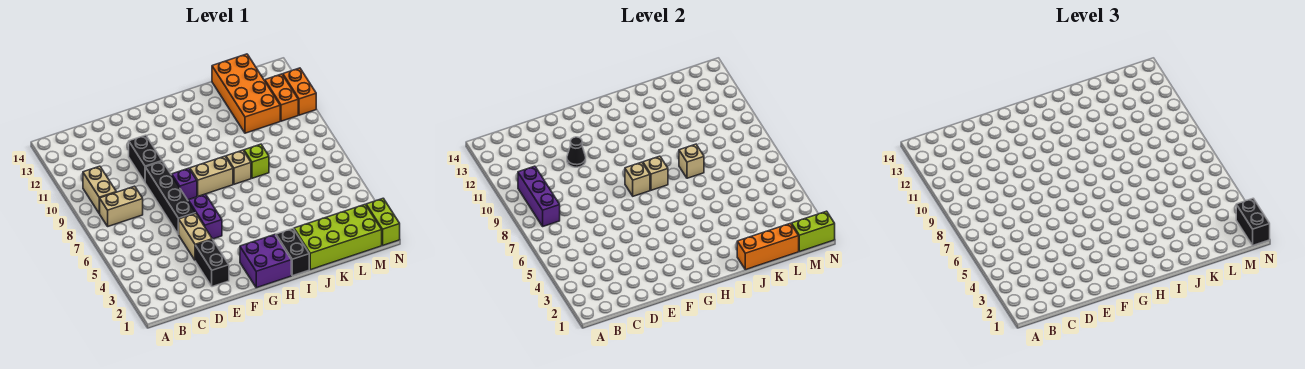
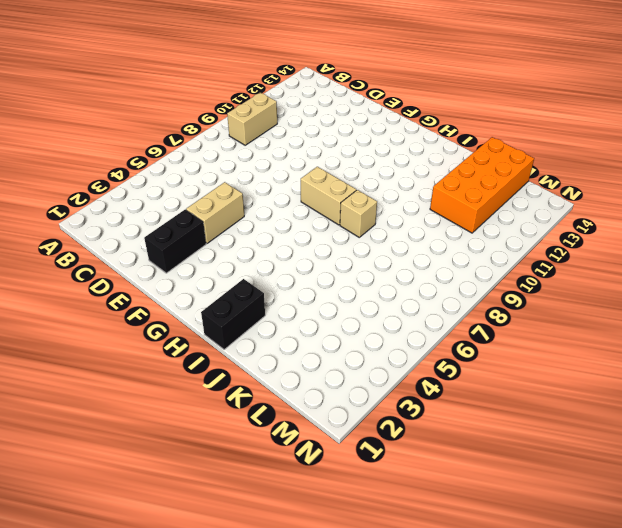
none -> tan brick B8:C8 level 1
none -> black brick E6:E9 level 1
none -> black brick E10:E11 level 1

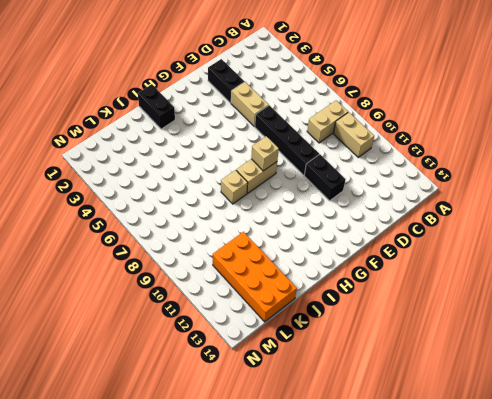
none -> purple brick F5:F6 level 1
none -> purple brick F8 level 1
none -> purple brick G1:H2 level 1

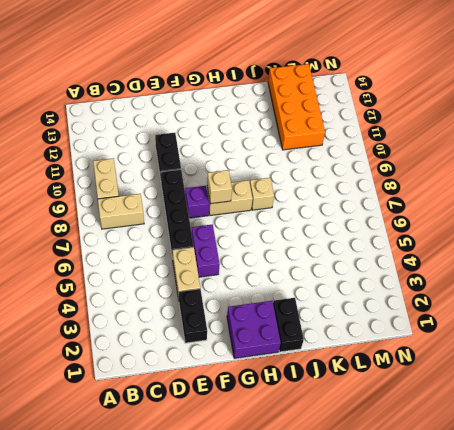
none -> lime brick J1:M2 level 1
none -> lime brick J8 level 1
none -> orange brick M11:M12 level 1

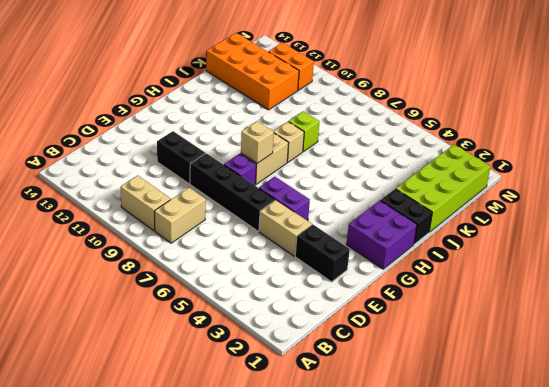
none -> lime brick N1:N2 level 1
none -> orange brick N11:N12 level 1
none -> purple brick B8:B10 level 2

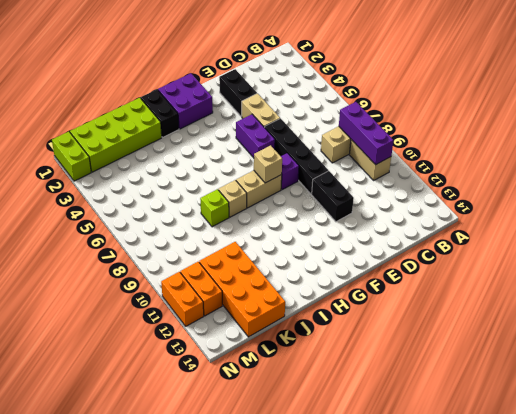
none -> black cone E11 level 2
none -> tan brick H8 level 2
none -> orange brick J1:L1 level 2

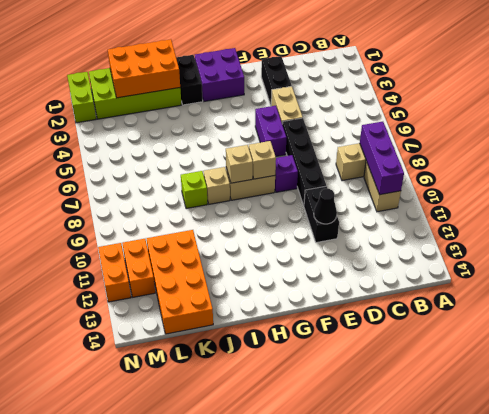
orange brick J1:L2 level 2 -> orange brick J1:L1 level 2
none -> tan brick J8 level 2
none -> lime brick M1:N1 level 2
none -> black brick N1:N2 level 3

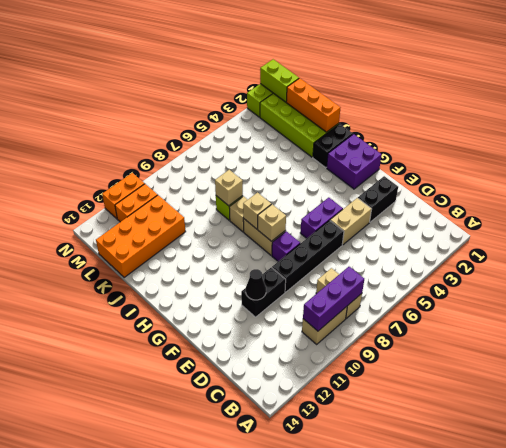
none -> black brick N1:N2 level 3

